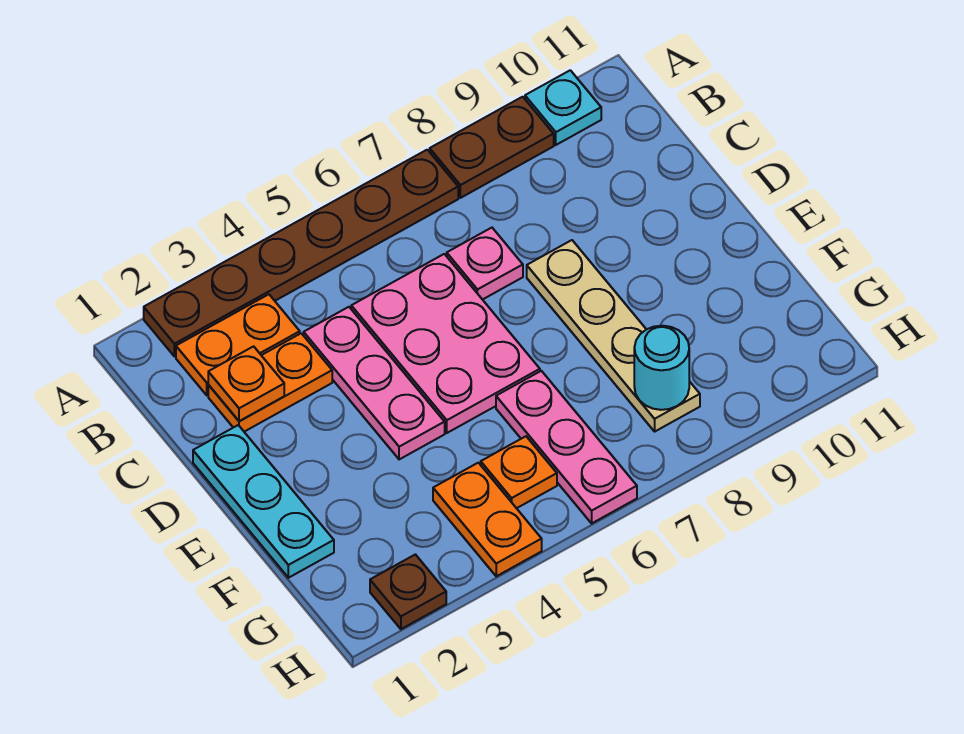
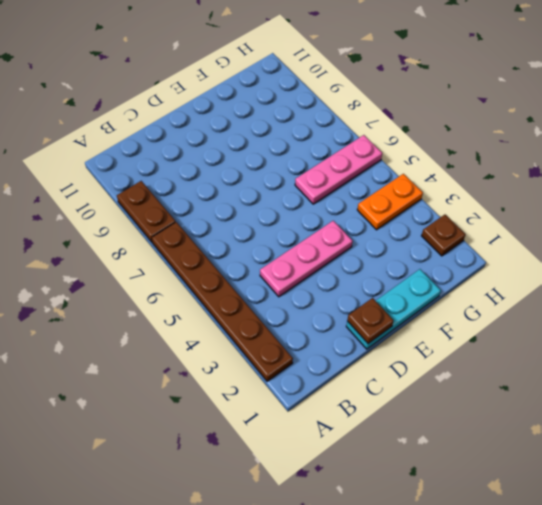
brown plate D1 level 2 -> none
none -> cyan plate A10 level 1
none -> orange plate B2:B3 level 1
none -> orange plate C2:C3 level 1

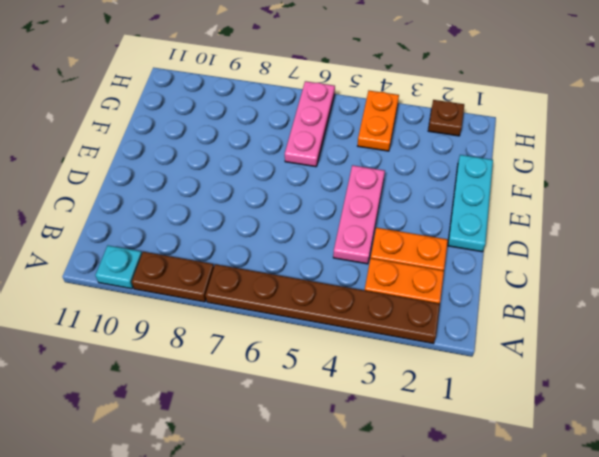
none -> pink plate C5:E6 level 1
none -> pink plate C7 level 1
none -> tan plate D8:G8 level 1

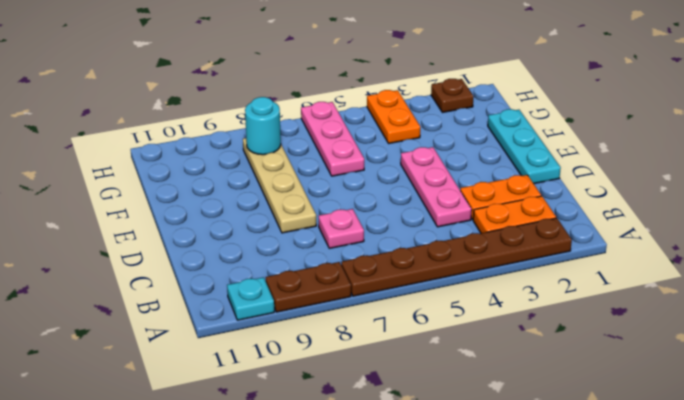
none -> pink plate C5:E6 level 1
none -> orange plate G5 level 1
none -> orange plate C2 level 2

